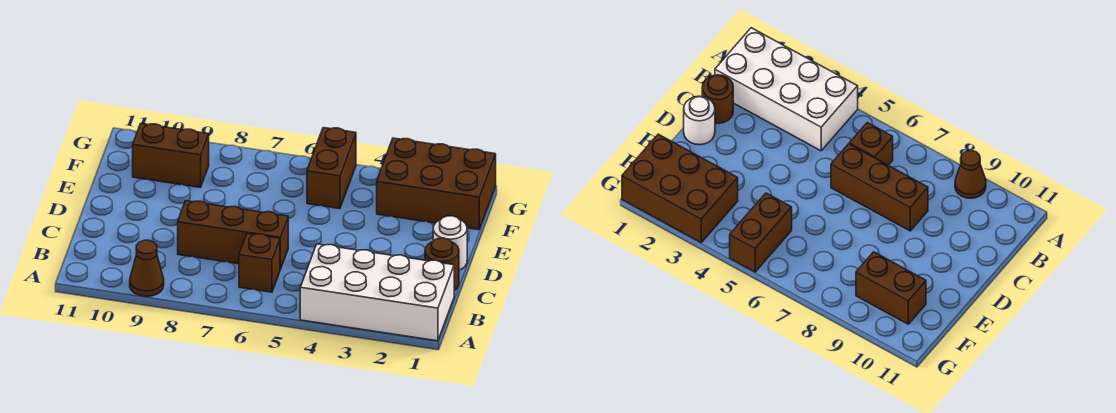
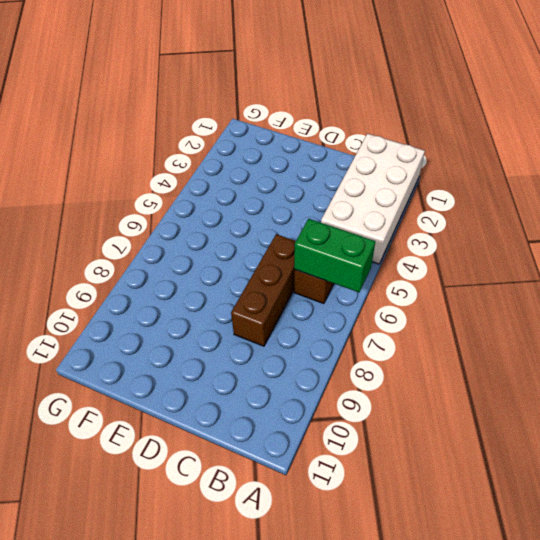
green brick A6:B6 level 2 -> none
none -> brown cone A9 level 1
none -> brown round brick C1 level 1

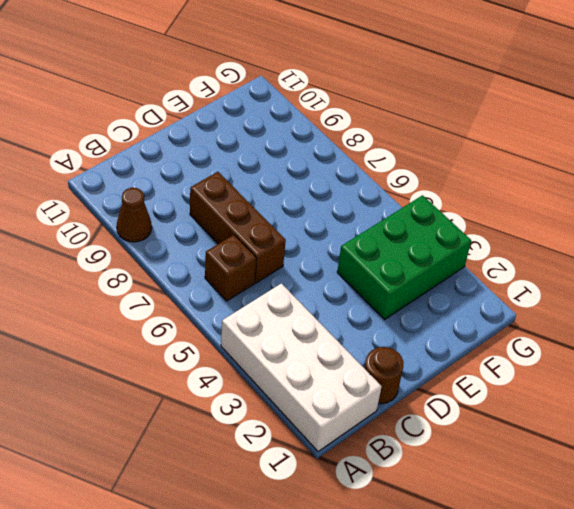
green brick E3:G4 level 1 -> brown brick F1:G3 level 1
none -> white round brick D1 level 1
none -> brown brick F5:G5 level 1

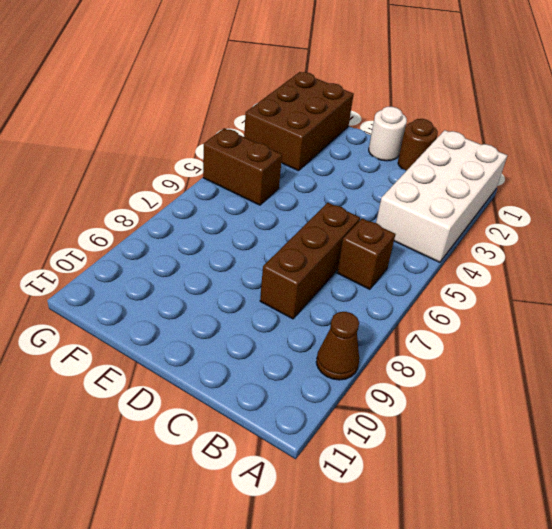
none -> brown brick F9:F10 level 1

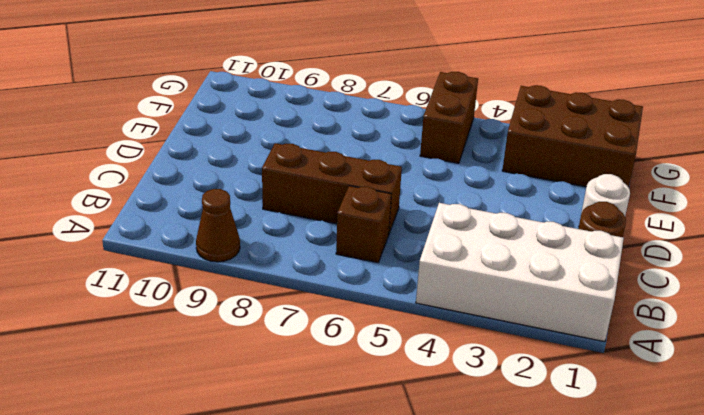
none -> brown brick F9:F10 level 1

